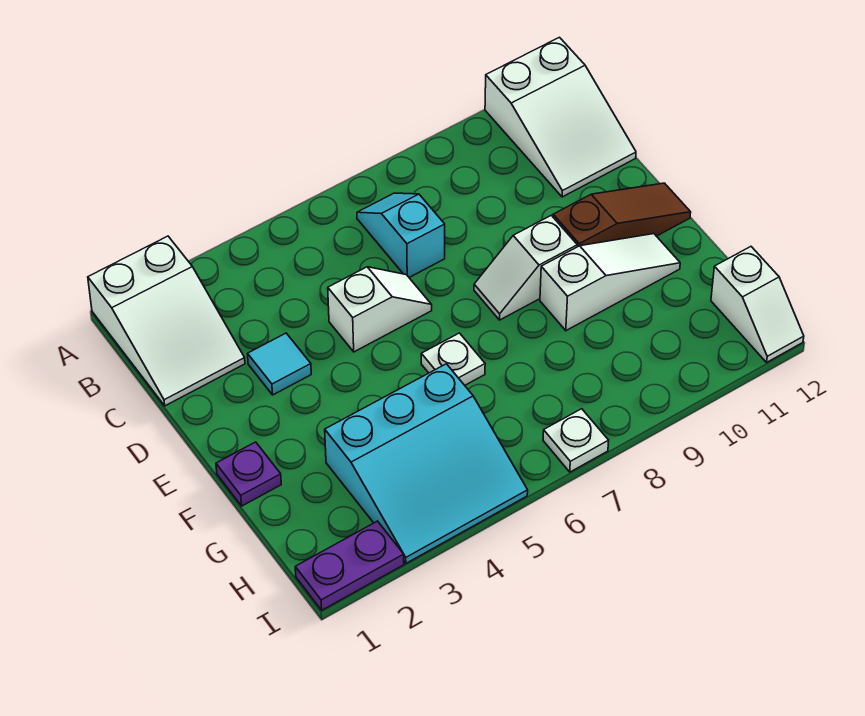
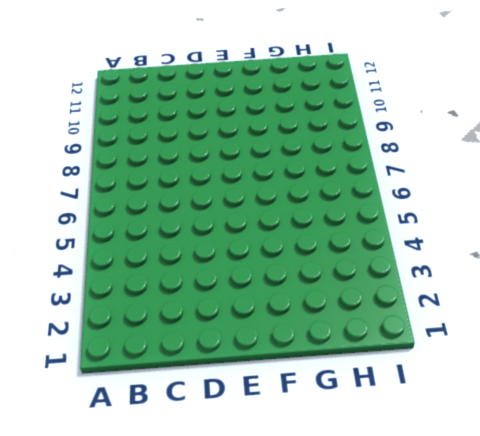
none -> white slope A1:C2 level 1 top A
none -> white slope A11:C12 level 1 top A
none -> cyan slope B7:C7 level 1 top C

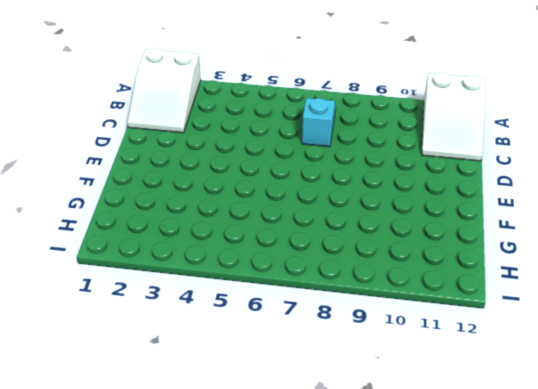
none -> cyan tile D3 level 1
none -> white slope D5:D6 level 1 top 5
none -> white slope E8:E9 level 1 top 9

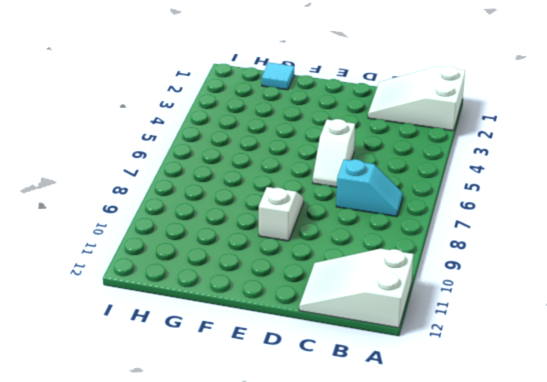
cyan tile G1 level 1 -> cyan tile D3 level 1
none -> brown slope E10:E12 level 1 top 10
none -> purple plate F1 level 1
none -> white plate F6 level 1

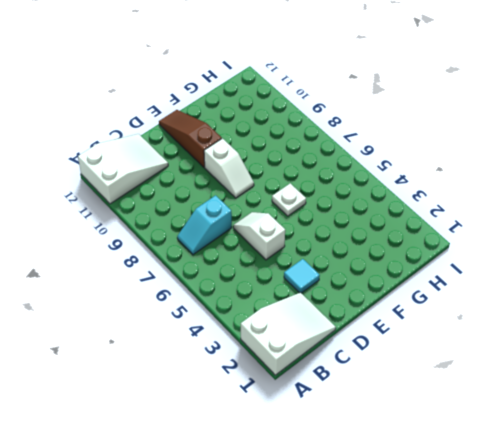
none -> purple plate F1 level 1
none -> white slope F9:F11 level 1 top 9
none -> cyan slope G3:I5 level 1 top G

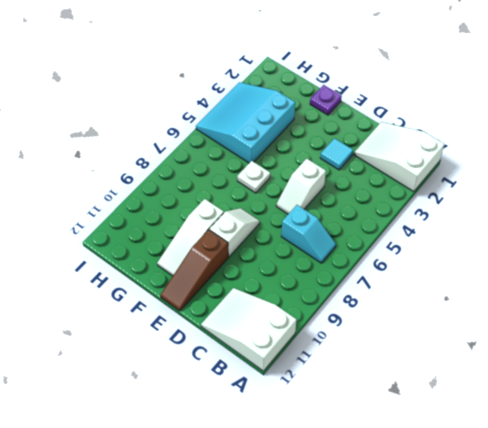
none -> white slope H12:I12 level 1 top H
none -> purple plate I1:I2 level 1
none -> white plate I7 level 1

